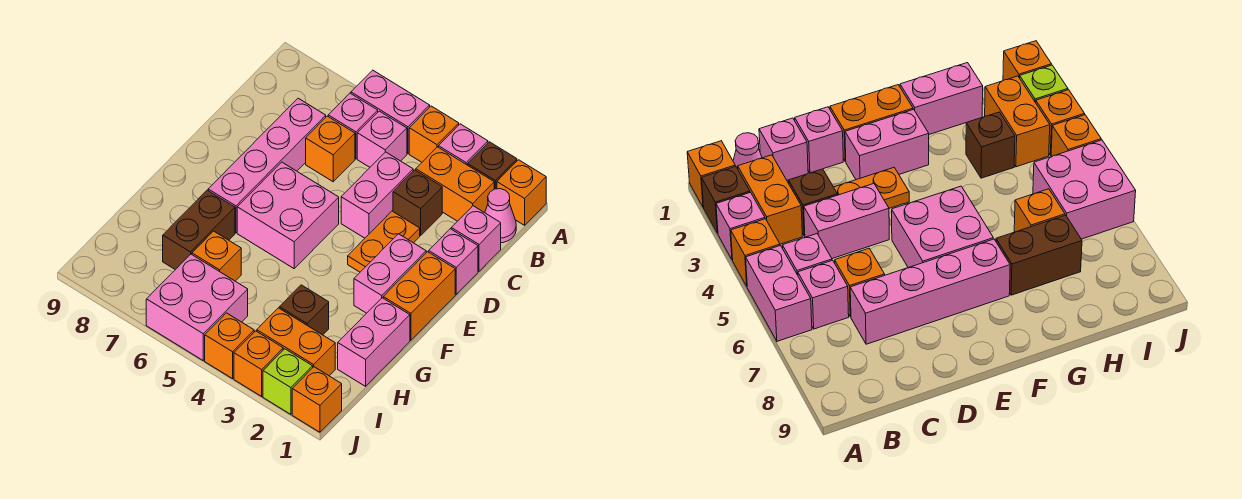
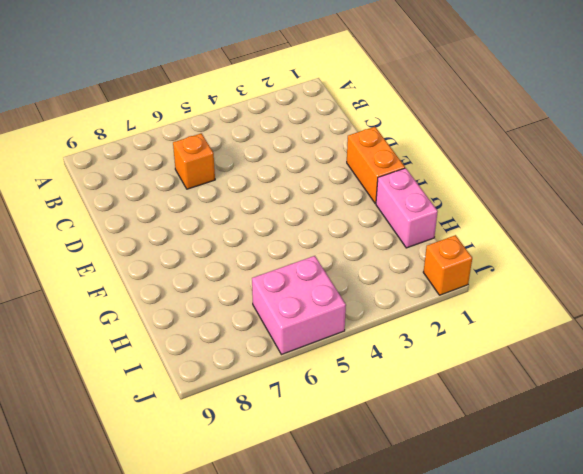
none -> orange brick A1 level 1
none -> brown brick A2 level 1
none -> pink brick A3 level 1

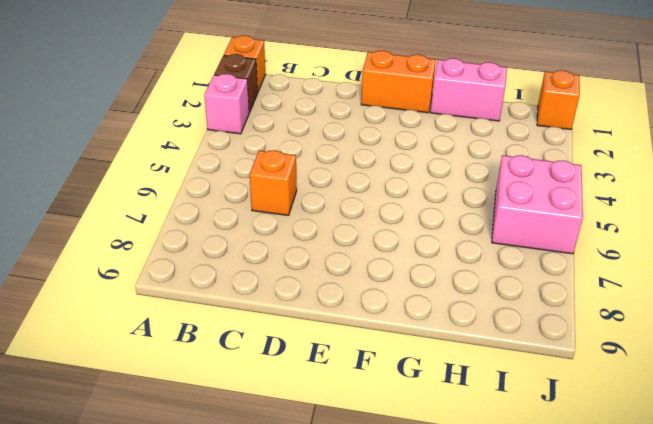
none -> orange brick A4 level 1
none -> pink brick A5:A6 level 1
none -> pink cone B1 level 1

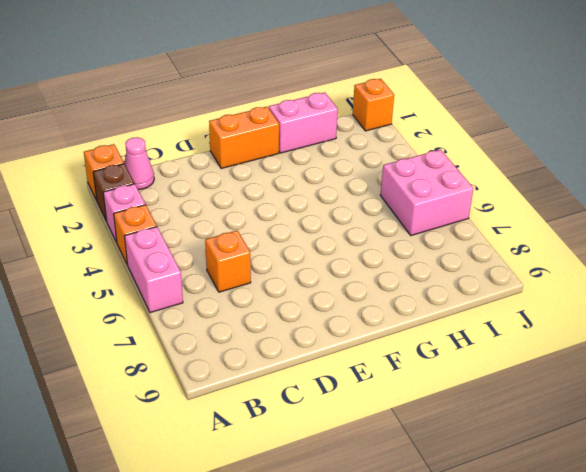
none -> orange brick B2:B3 level 1
none -> pink brick B5 level 1
none -> pink brick B6 level 1

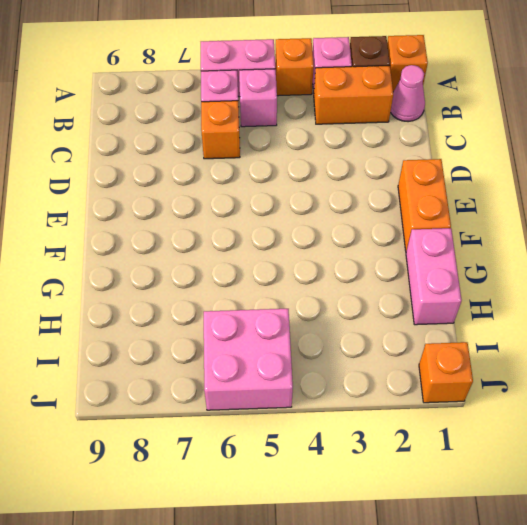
none -> pink brick C1 level 1
none -> brown brick C3 level 1
none -> pink brick C4:D4 level 1

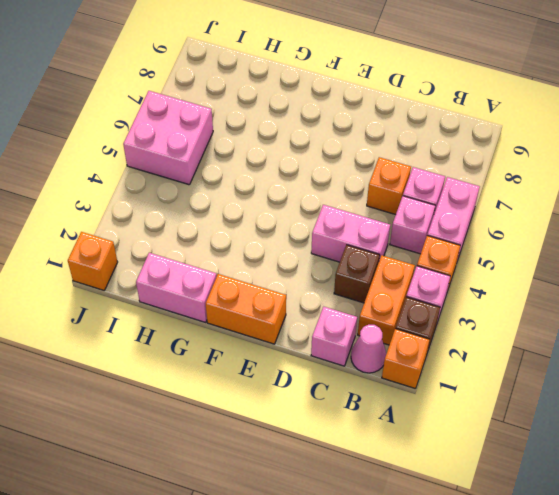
none -> pink brick C7:F7 level 1
none -> pink brick D1 level 1
none -> orange plate D3:E3 level 1

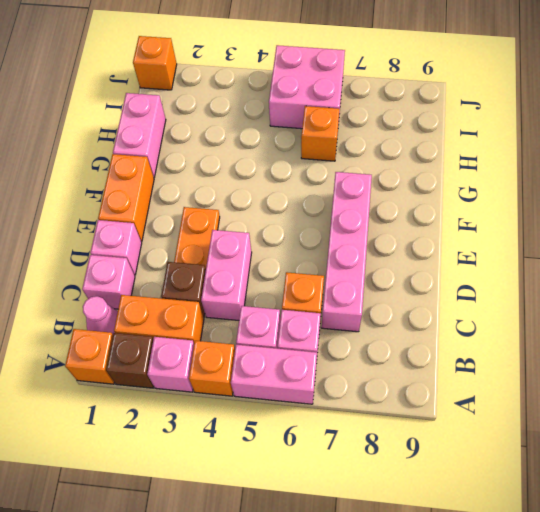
none -> pink brick E2:F2 level 1
none -> pink brick E5:F6 level 1
none -> brown brick G7:H7 level 1

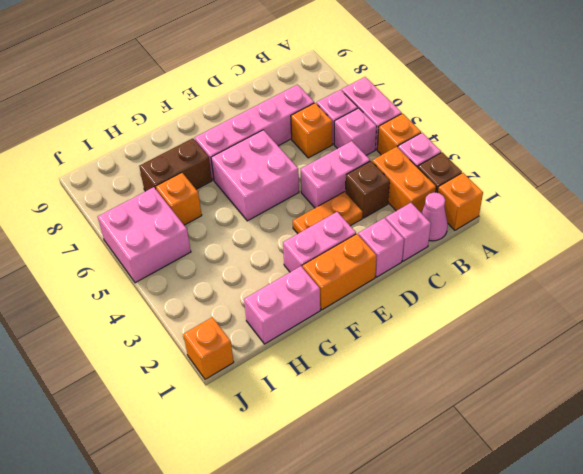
none -> brown brick H3 level 1
none -> orange brick I2:I3 level 1
none -> lime brick J2 level 1

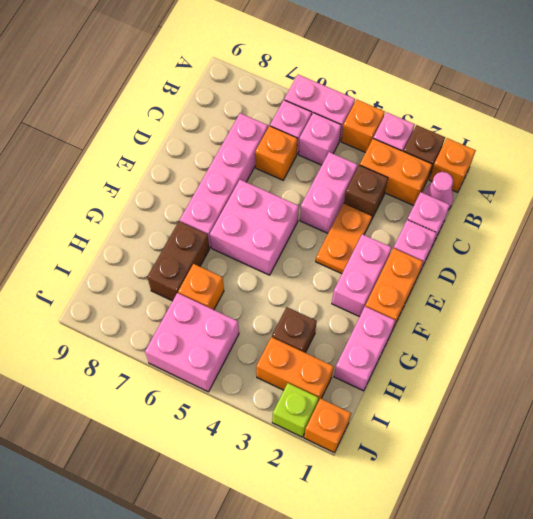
none -> orange brick J3 level 1
none -> orange brick J4 level 1

